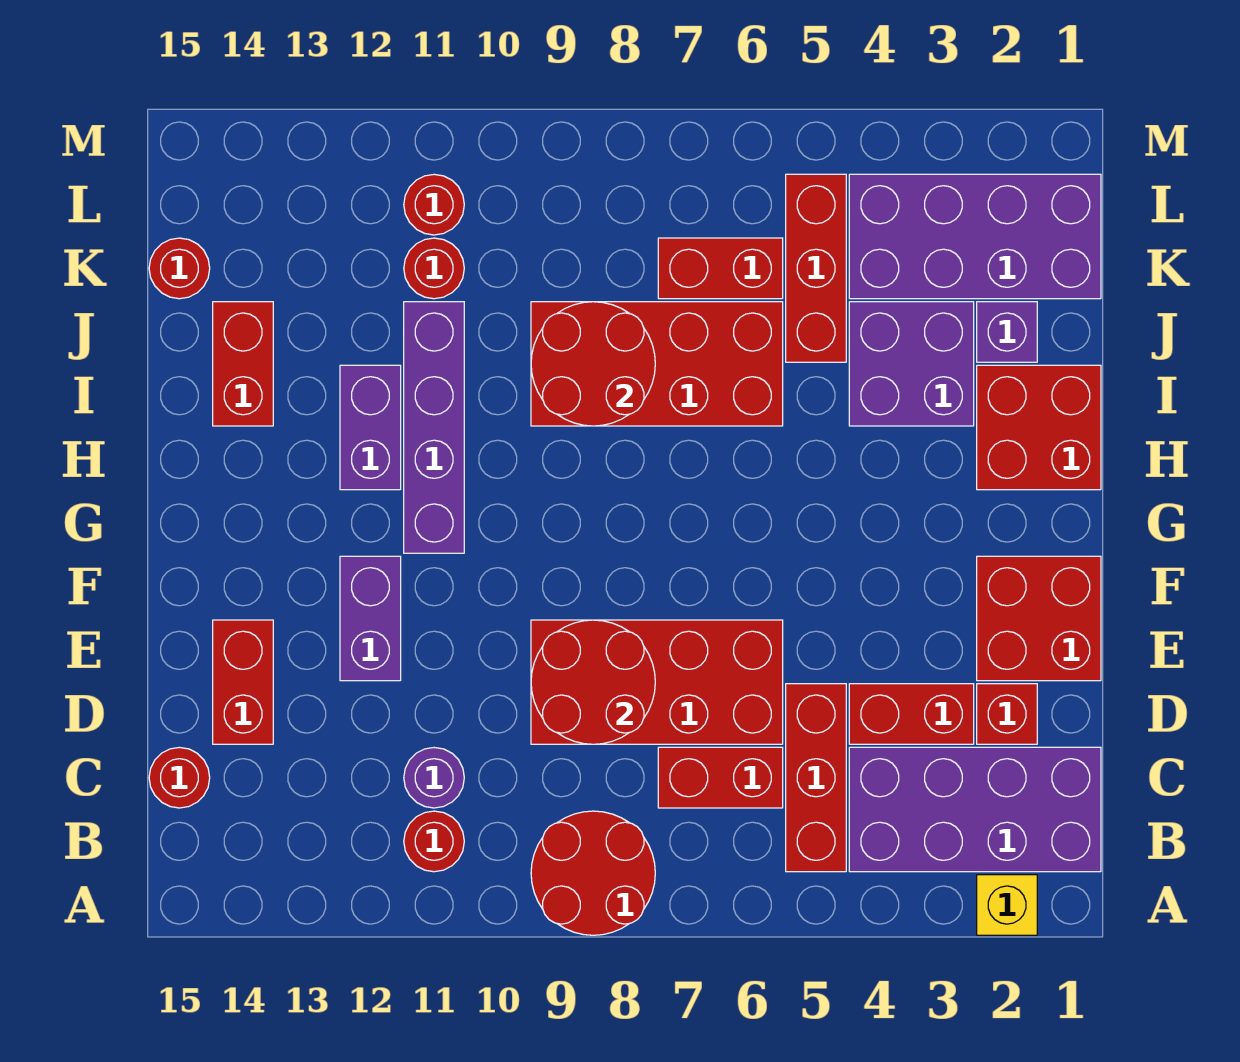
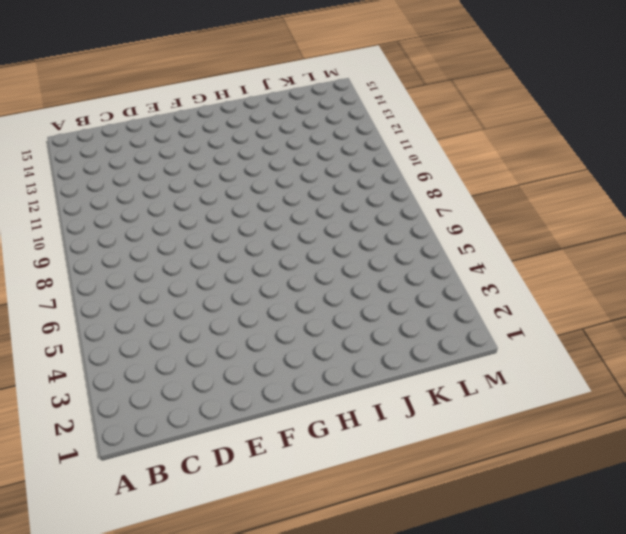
none -> yellow brick A2 level 1
none -> red round brick A8:B9 level 1
none -> purple brick B1:C4 level 1

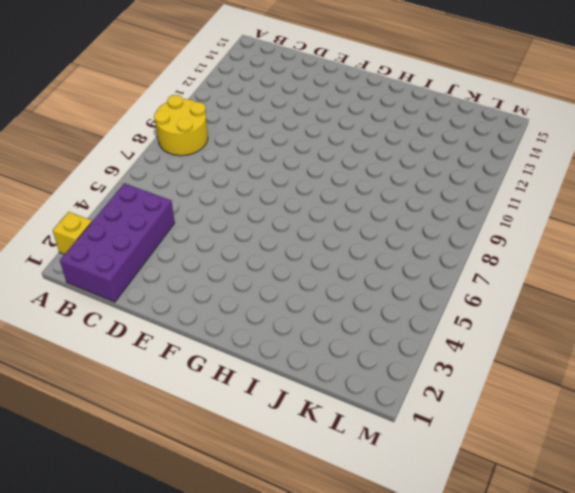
yellow round brick A8:B9 level 1 -> red round brick A8:B9 level 1
none -> red brick B5:D5 level 1
none -> red round brick B11 level 1
none -> red brick C6:C7 level 1

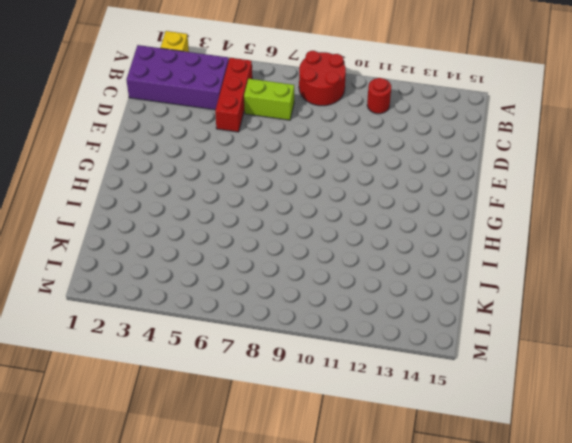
lime brick C6:C7 level 1 -> red brick C6:C7 level 1
none -> purple round brick C11 level 1
none -> red round brick C15 level 1
none -> red brick D2 level 1

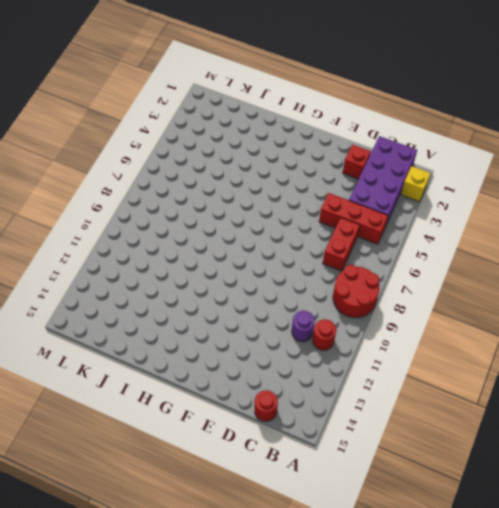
none -> red brick D3:D4 level 1
none -> red brick D6:E9 level 1
none -> red brick D14:E14 level 1

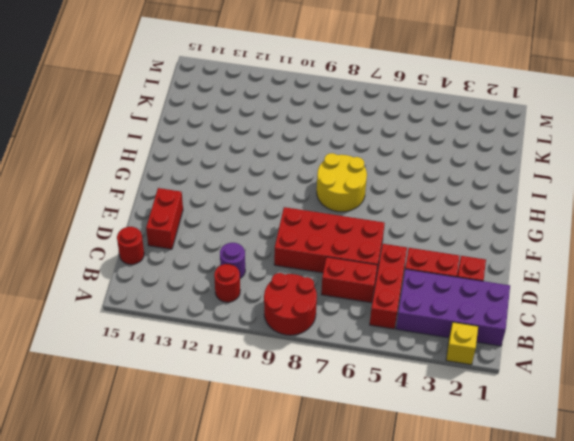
yellow round brick G7:H8 level 1 -> none
none -> red brick E1:F2 level 1
none -> purple brick E12:F12 level 1
none -> purple brick G11:J11 level 1

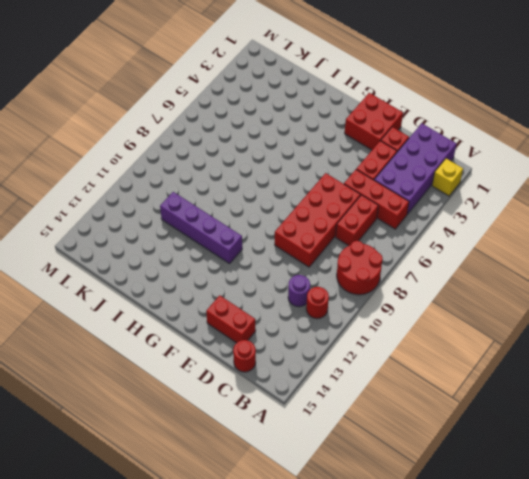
none -> purple brick E12:F12 level 1
none -> red brick H1:I2 level 1
none -> purple brick H12:I12 level 1

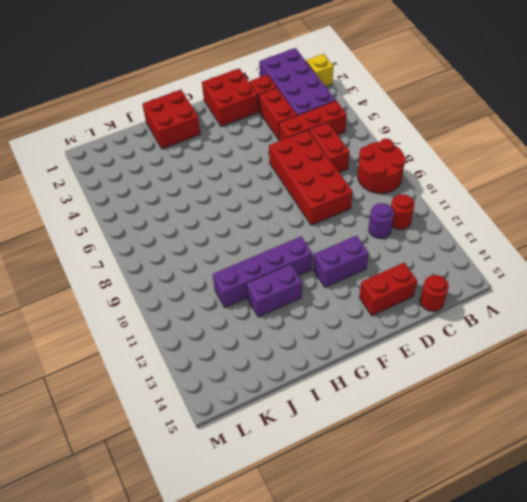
none -> purple brick I3:J4 level 1
none -> red brick I6:J9 level 1
none -> red brick I14:J14 level 1

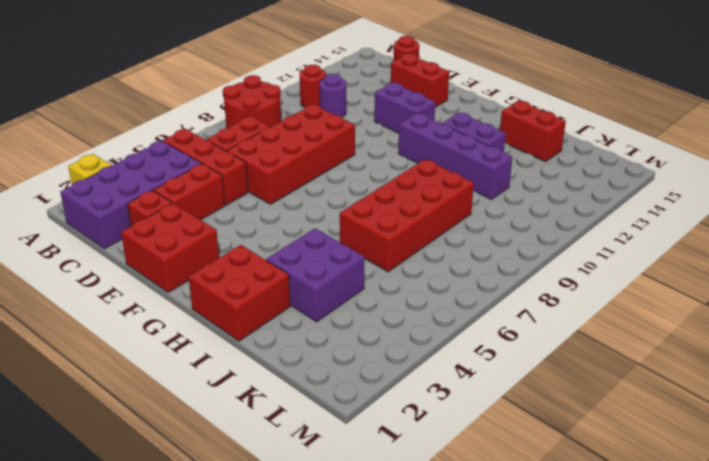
none -> purple brick J2 level 1
none -> red brick J5:L5 level 1
none -> purple brick K1:L4 level 1

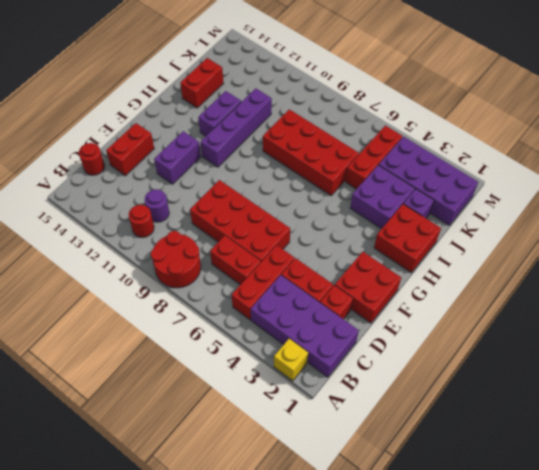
none -> red brick K6:K7 level 1
none -> red round brick K11 level 1
none -> red round brick K15 level 1

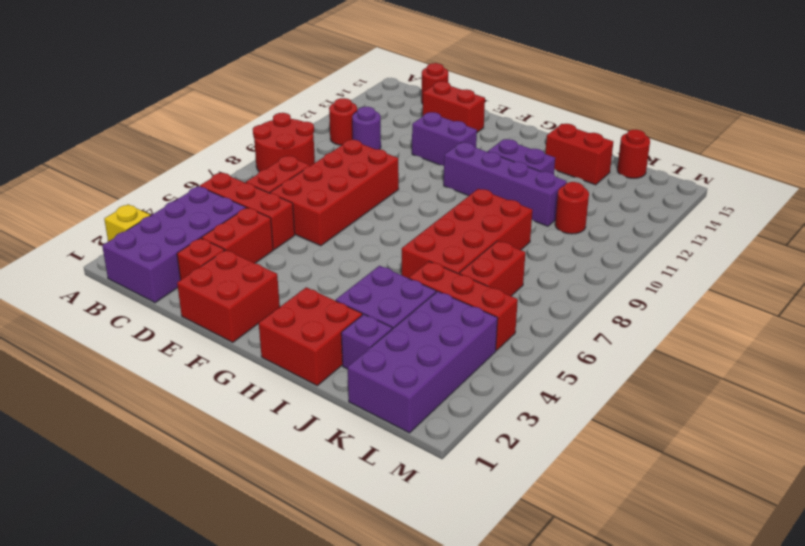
none -> red round brick L11 level 1
none -> red round brick D8:E9 level 2
none -> red round brick I8:J9 level 2

